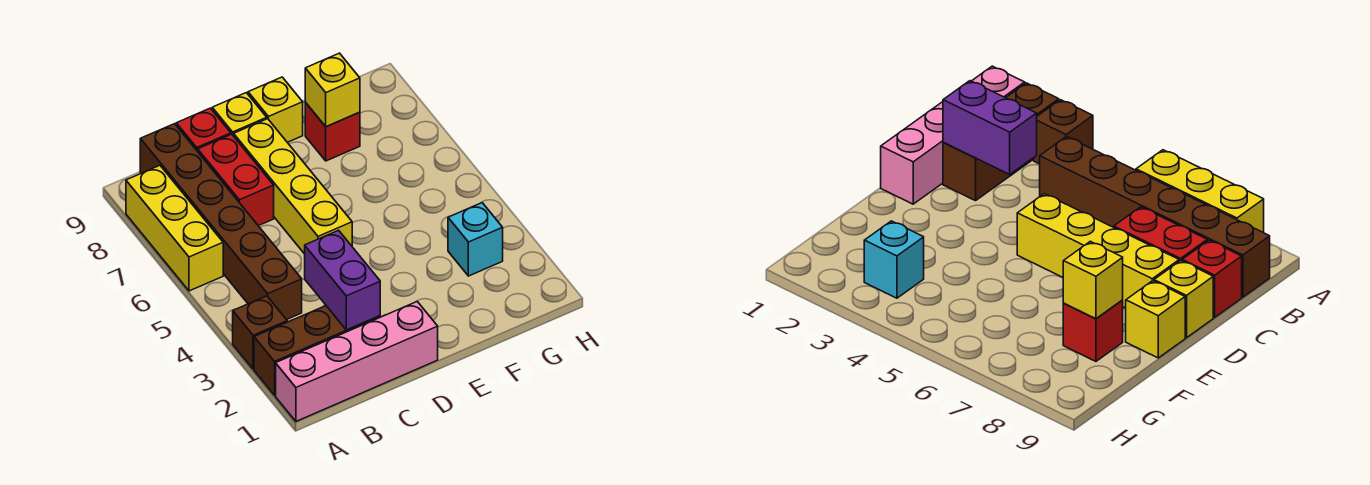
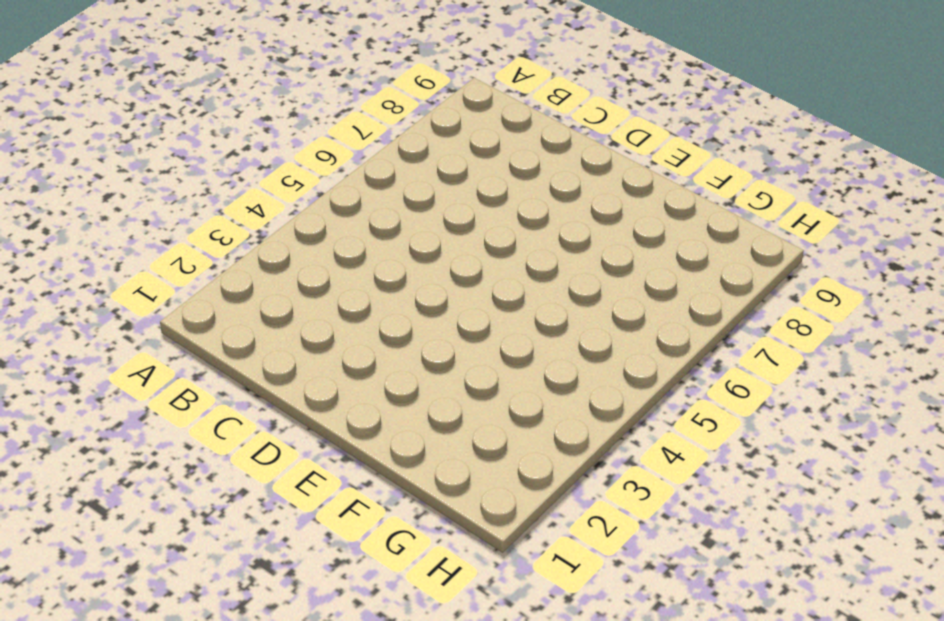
none -> pink brick A1:D1 level 1
none -> brown brick A2:C2 level 1
none -> brown brick A3 level 1

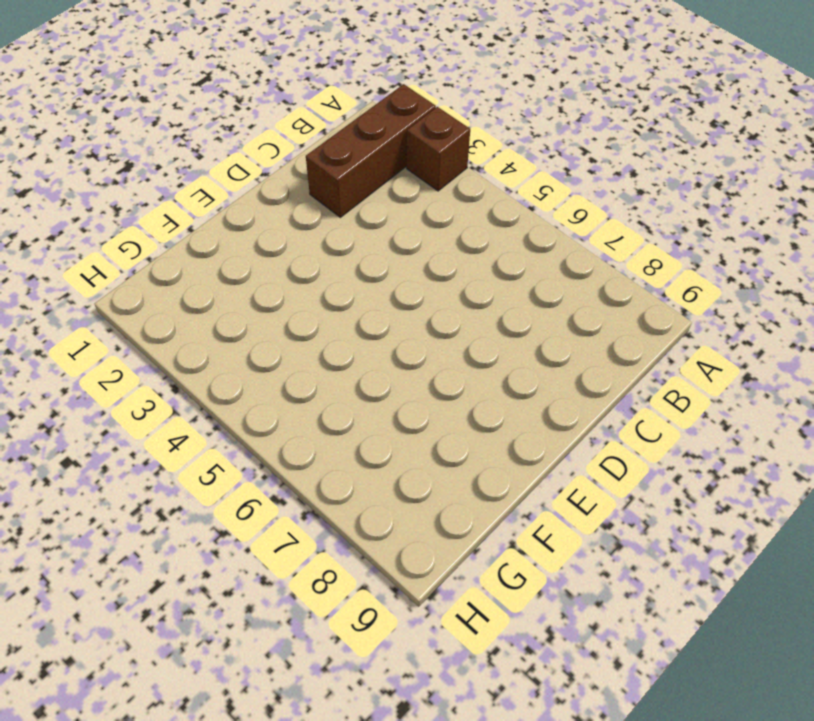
none -> pink brick A1:D1 level 1
none -> yellow brick A6:A8 level 1
none -> brown brick B4:B9 level 1

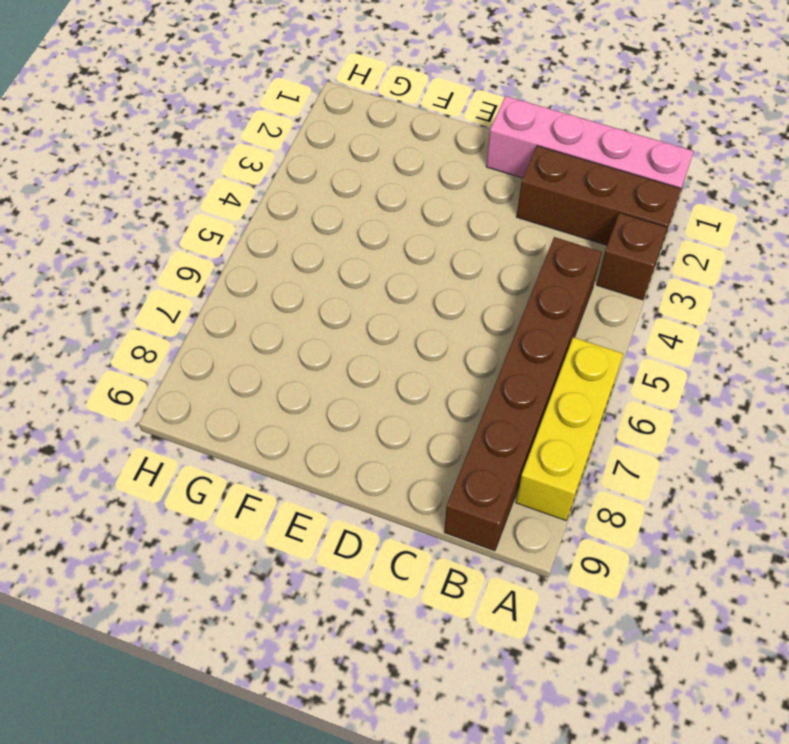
none -> red brick C7:C8 level 1
none -> red brick C9 level 1
none -> yellow brick D5:D8 level 1

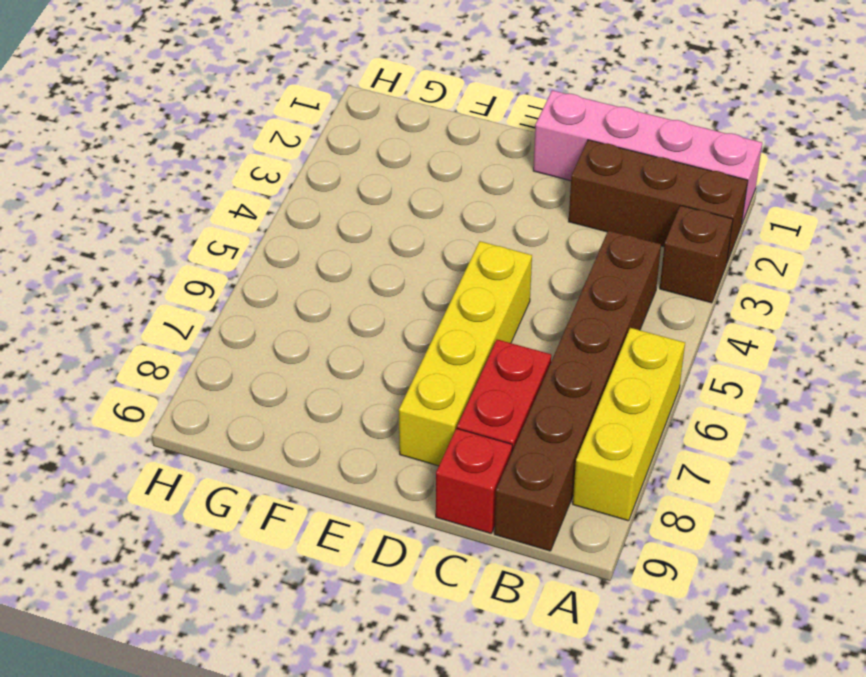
none -> yellow brick D9 level 1
none -> yellow brick E9 level 1
none -> red brick F8 level 1

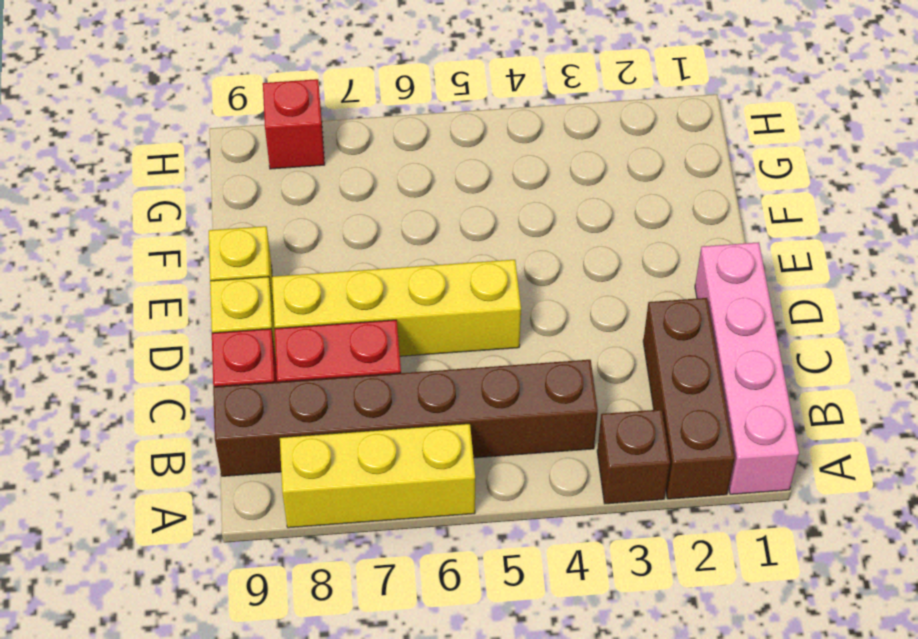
red brick H8 level 1 -> red brick F8 level 1
none -> cyan brick G3 level 1
none -> purple brick C2:C3 level 2
none -> yellow brick F8 level 2

